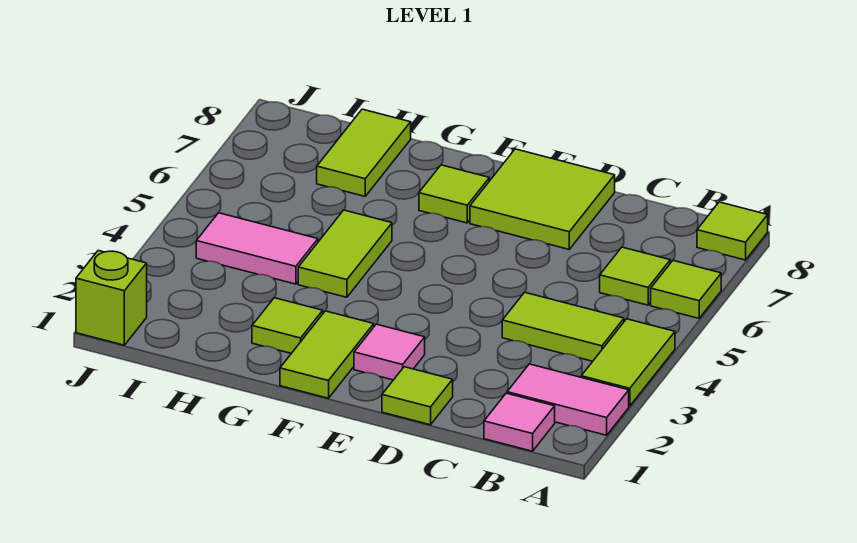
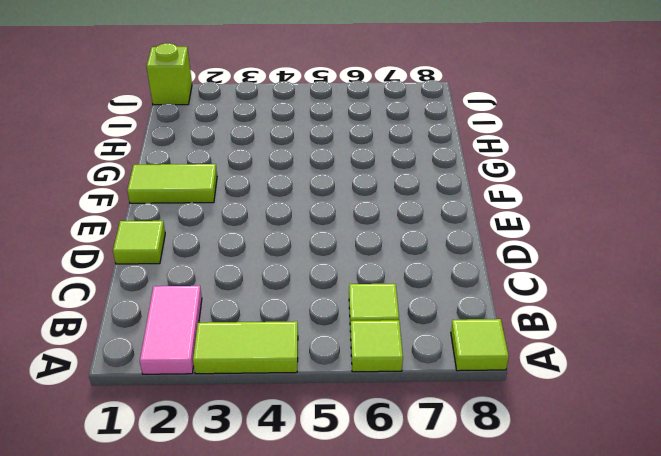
none -> pink tile B1 level 1
none -> lime tile B4:C4 level 1
none -> lime tile D7:E8 level 1

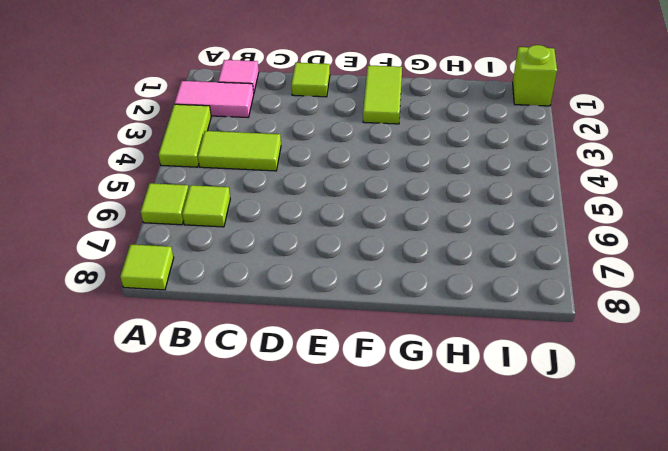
none -> lime tile D7:E8 level 1
none -> pink tile E2 level 1
none -> lime tile F7 level 1

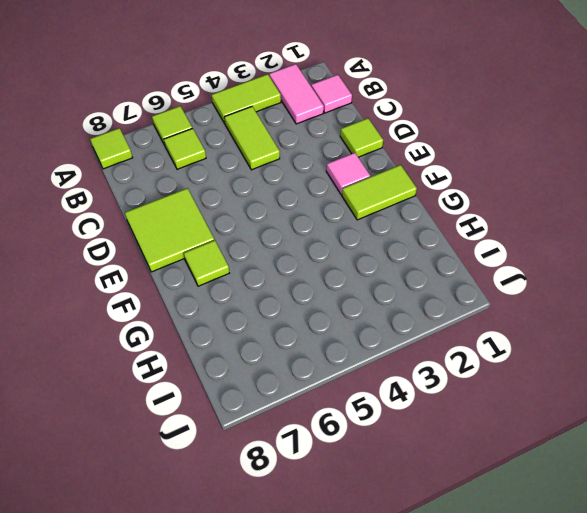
none -> lime tile G2 level 1
none -> lime tile G4:G5 level 1
none -> pink tile H4:I4 level 1

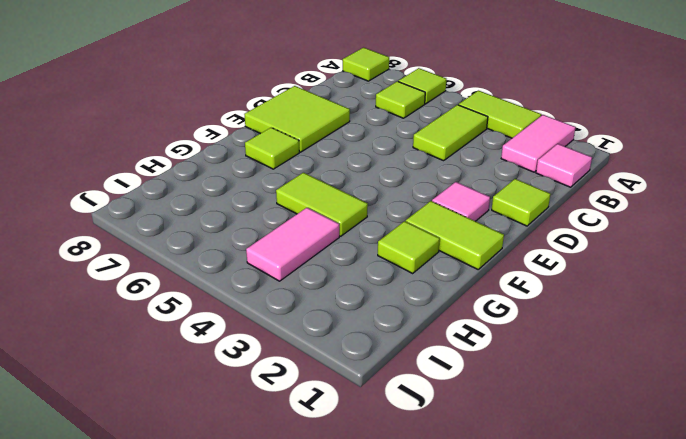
none -> lime tile H7:H8 level 1
none -> lime brick J1 level 1

